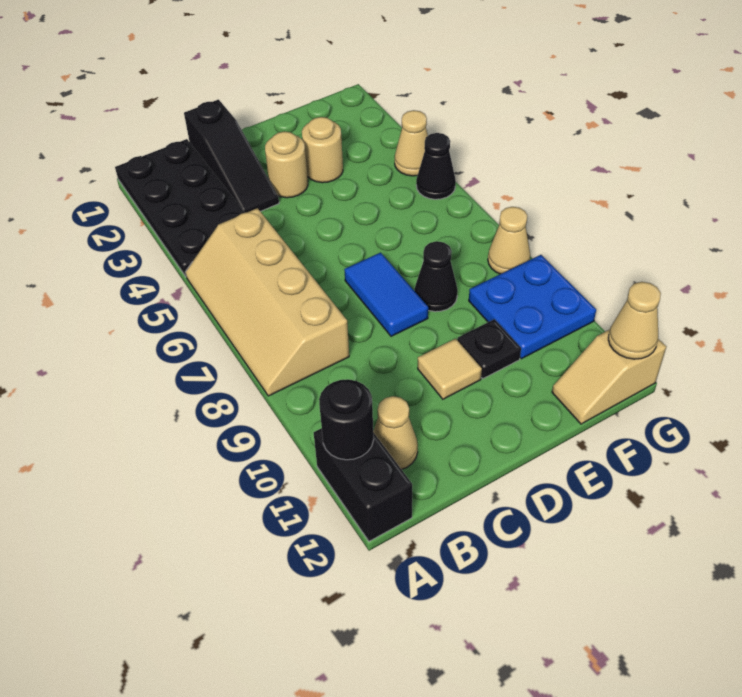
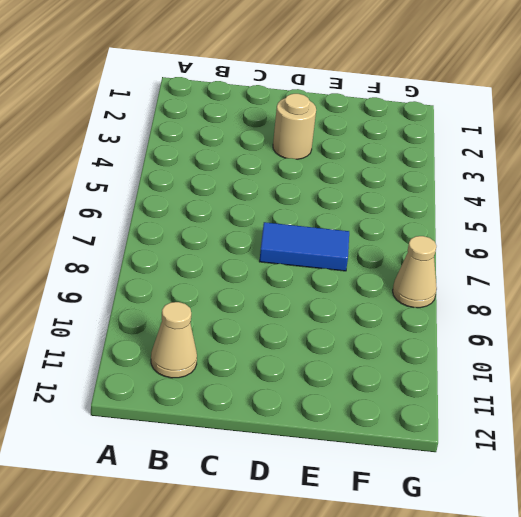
blue tile D7:E7 level 1 -> blue tile D7:D8 level 1
none -> black plate A1:B4 level 1
none -> tan slope A5:B8 level 1 top B
none -> black brick A11:A12 level 1

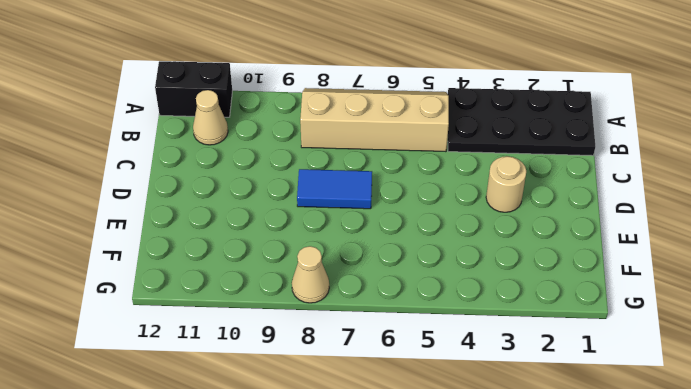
none -> black slope C1:C3 level 1 top 1
none -> tan tile D10 level 1
none -> tan round brick E3 level 1

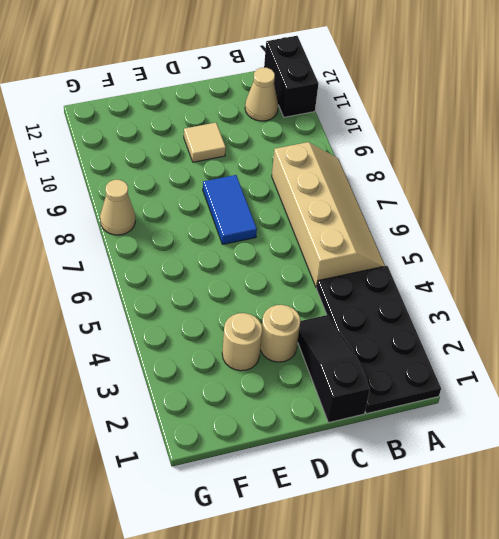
none -> black cone E8 level 1
none -> black plate E10 level 1
none -> blue plate F9:G10 level 1

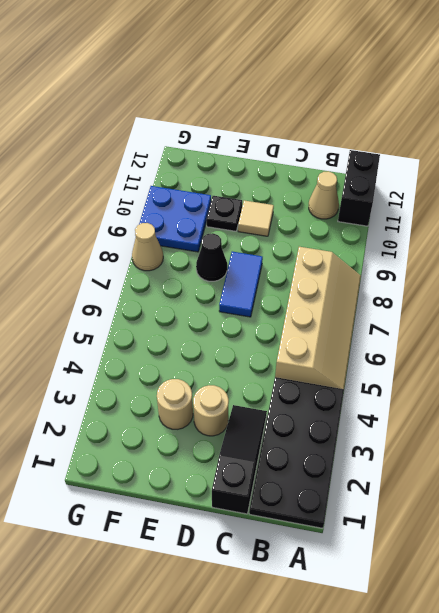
none -> tan slope F12:G12 level 1 top G
none -> tan cone G4 level 1
none -> black cone G5 level 1

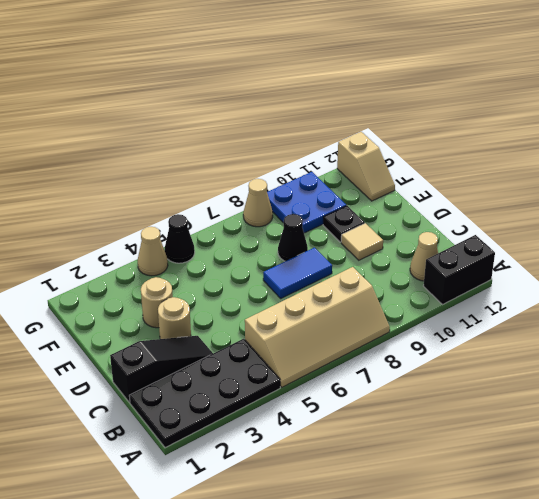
none -> black round brick A11 level 2
none -> tan cone G12 level 2

